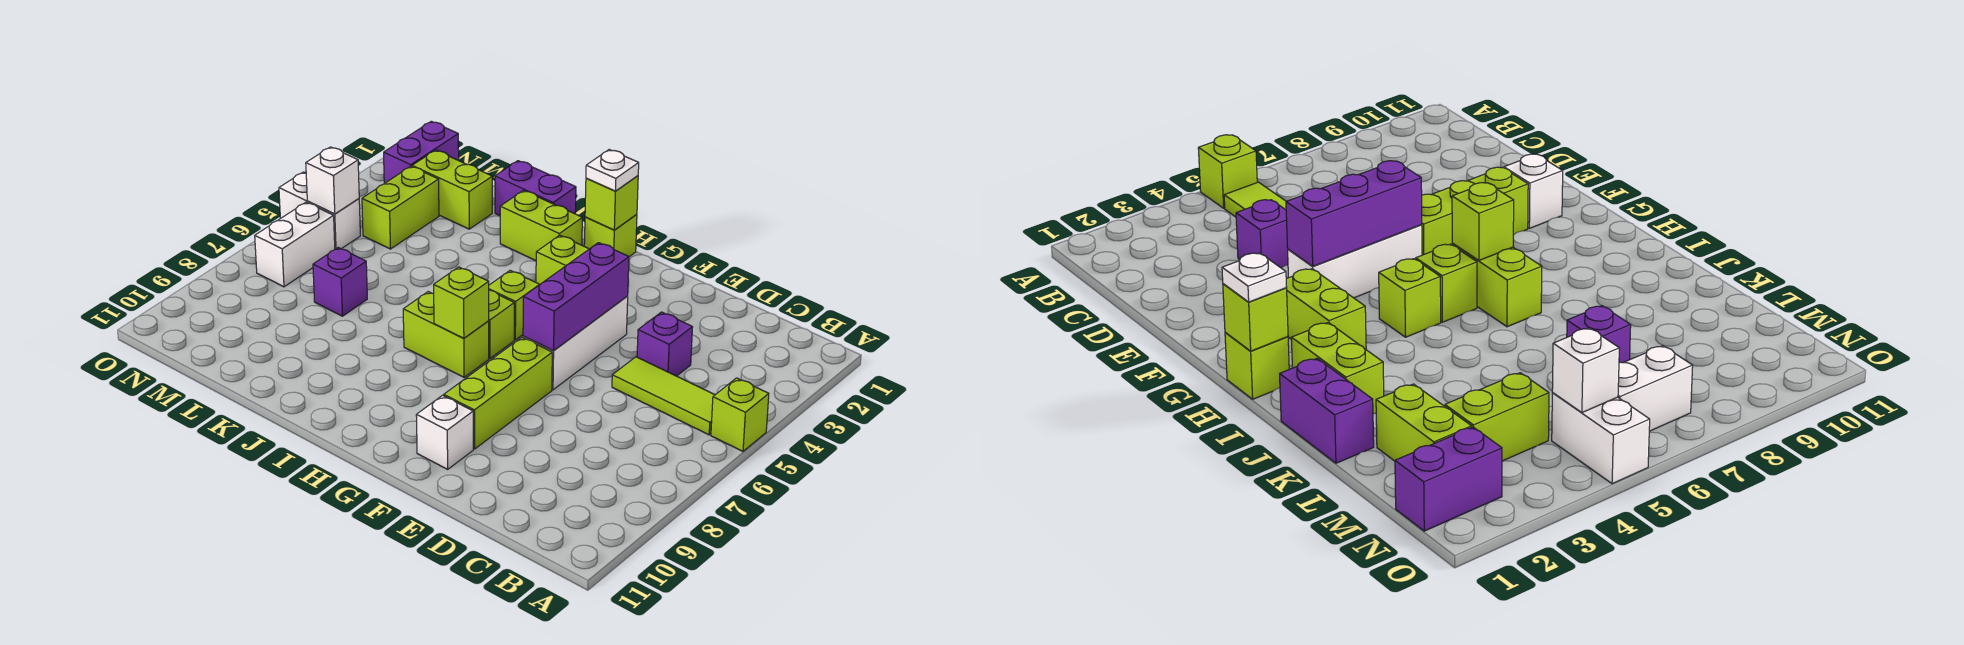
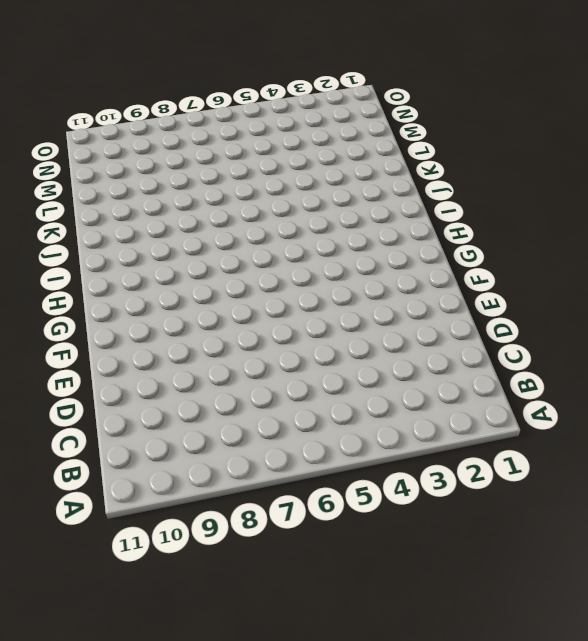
none -> lime brick A5 level 1
none -> lime tile B5:D5 level 1
none -> purple brick D4 level 1

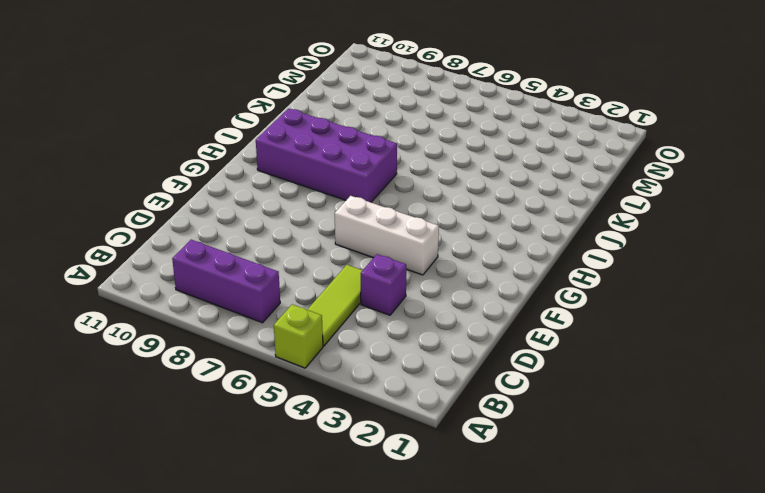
purple brick B7:B9 level 1 -> purple brick F4:F6 level 2
purple brick H7:I10 level 1 -> lime brick H7:I7 level 1
none -> lime brick F7:F9 level 1
none -> white brick F10 level 1
none -> lime brick G3:H3 level 1

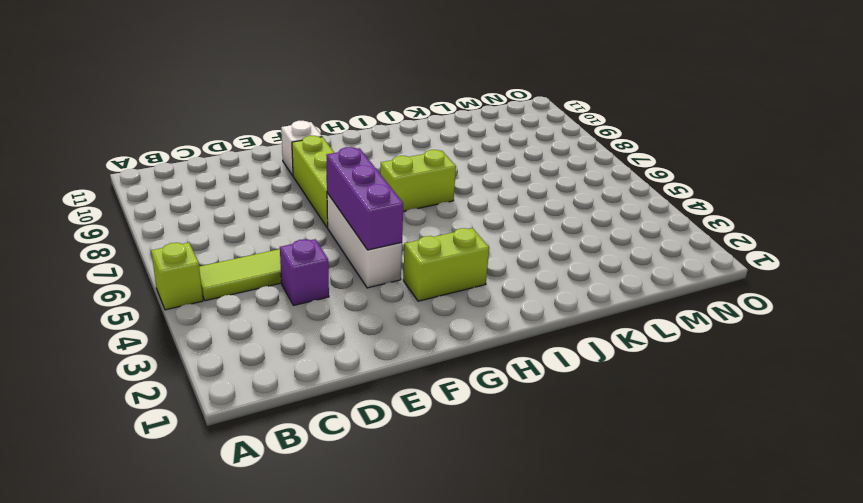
none -> lime brick H1 level 1
none -> lime brick H5 level 1
none -> lime brick H6 level 1

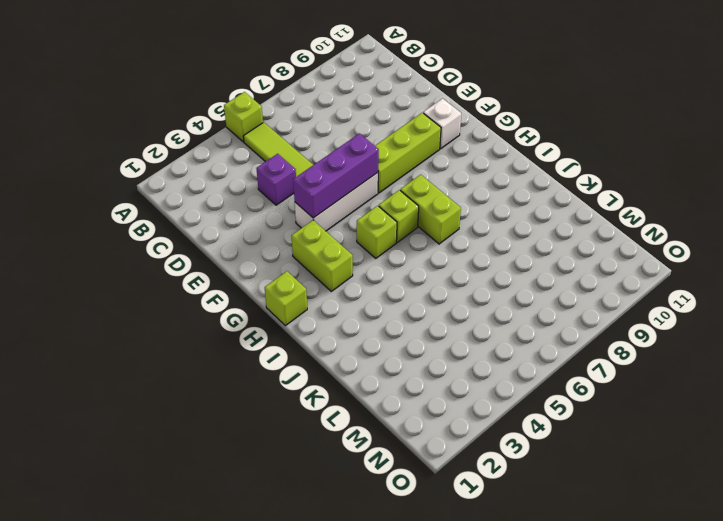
none -> lime brick I2:J2 level 1
none -> purple brick J1:K1 level 1
none -> lime brick L2:M2 level 1

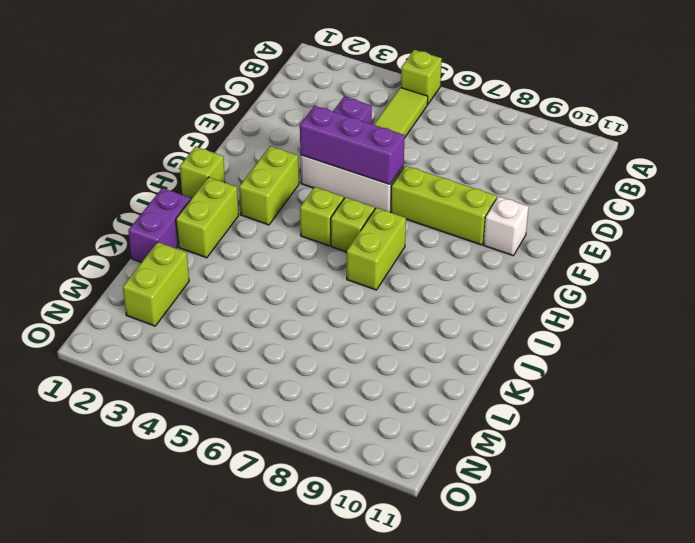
none -> purple brick L7 level 1
none -> lime brick M3:M4 level 1
none -> purple brick N1:N2 level 1

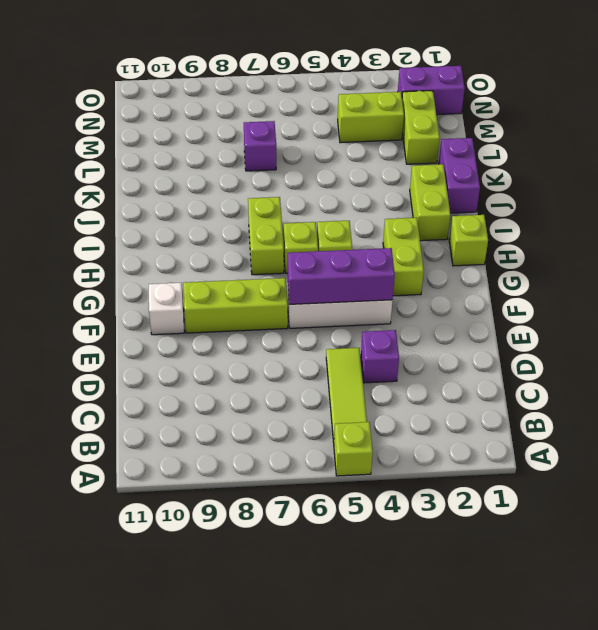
none -> white brick N5:O5 level 1
none -> white brick N6:N7 level 1
none -> lime brick H1 level 2

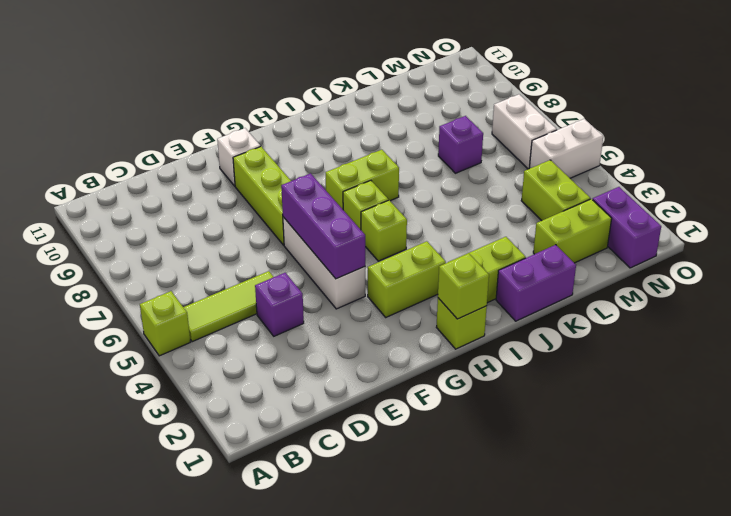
none -> lime brick H7 level 2
none -> white brick N5 level 2
none -> white plate H1 level 3

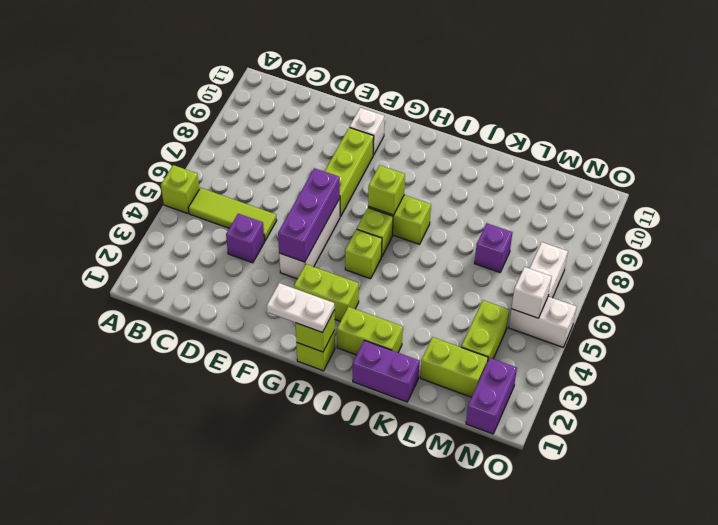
white plate G1:H1 level 3 -> white plate H1 level 3

